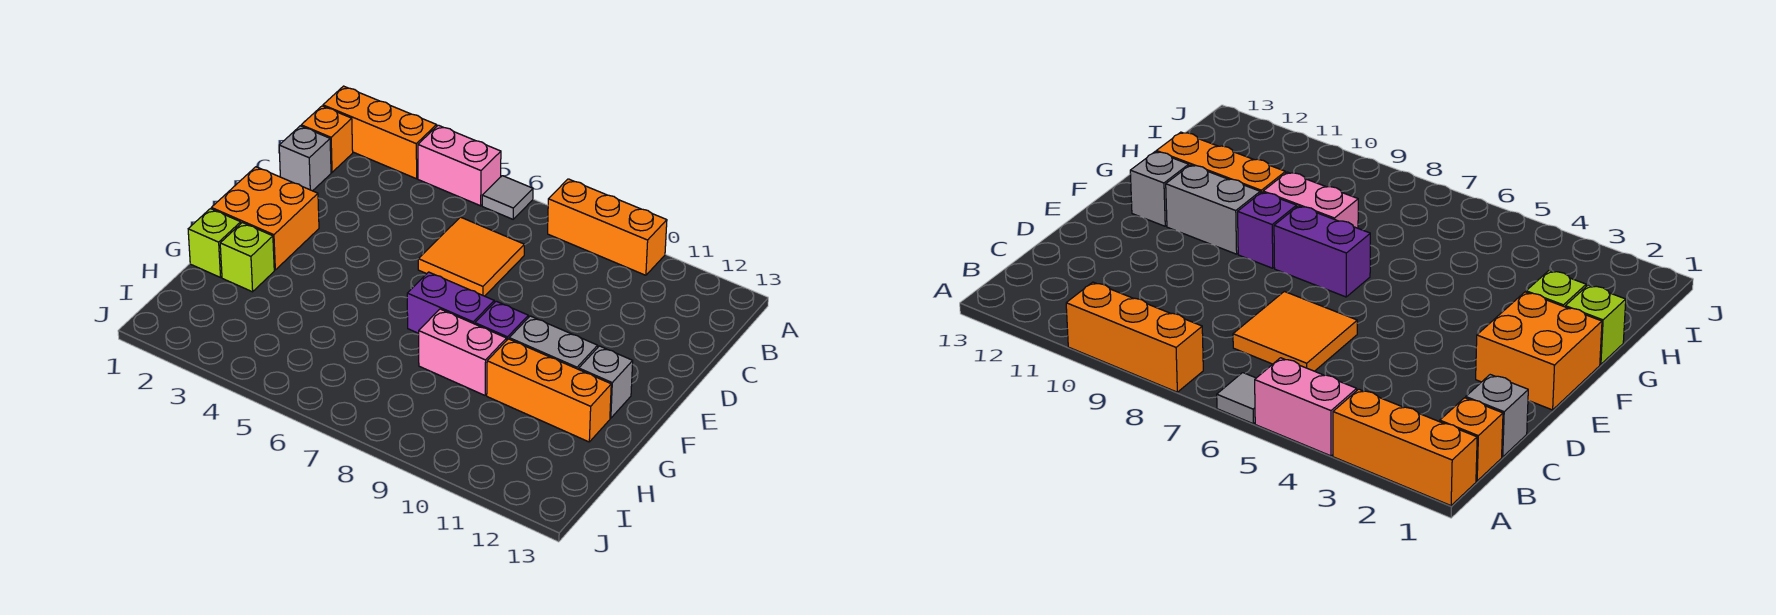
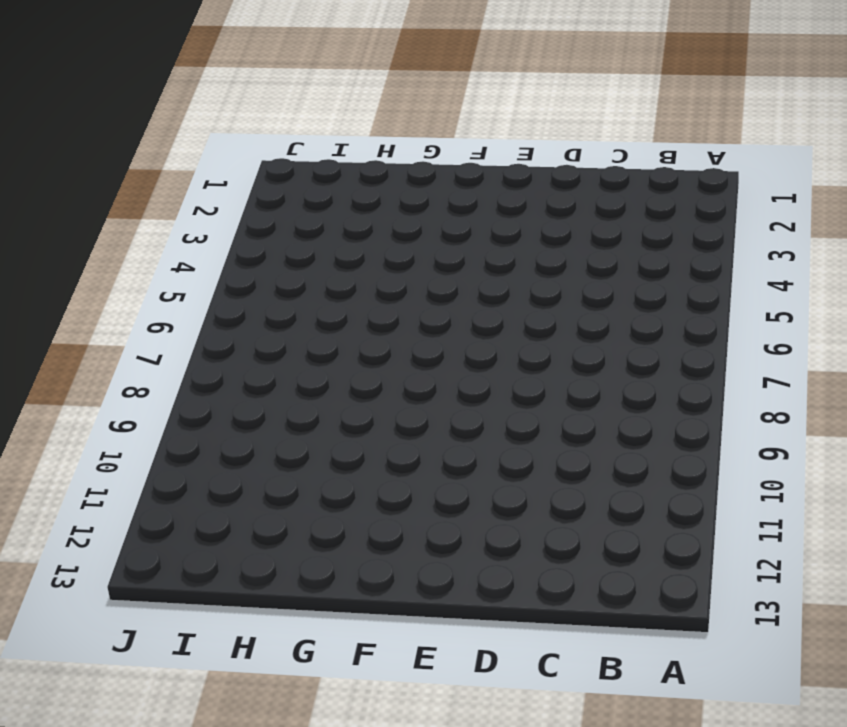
none -> orange brick A1:A3 level 1
none -> pink brick A4:A5 level 1
none -> grey tile A6 level 1

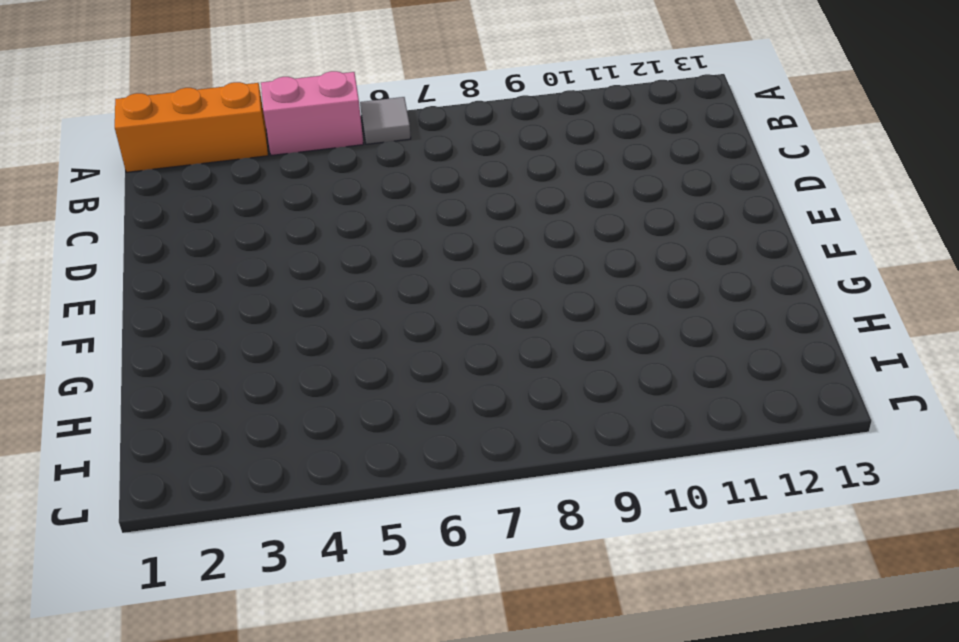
none -> orange brick A8:A10 level 1
none -> orange brick B1 level 1
none -> grey brick C1 level 1

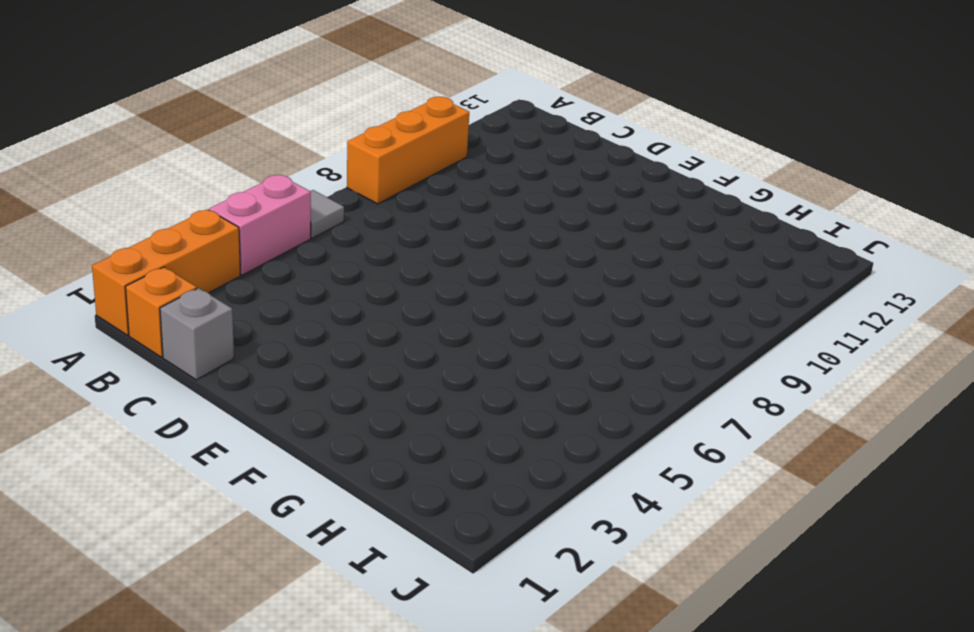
none -> orange tile C6:D7 level 1
none -> orange brick E1:F2 level 1
none -> purple brick F7:F8 level 1

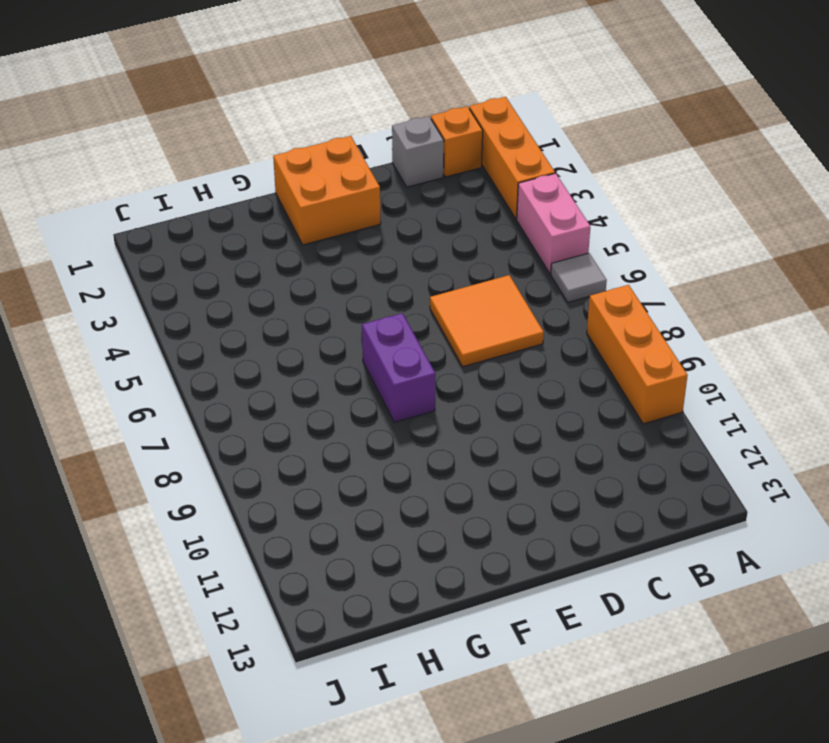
none -> purple brick F9 level 1
none -> grey brick F10:F11 level 1
none -> grey brick F12 level 1

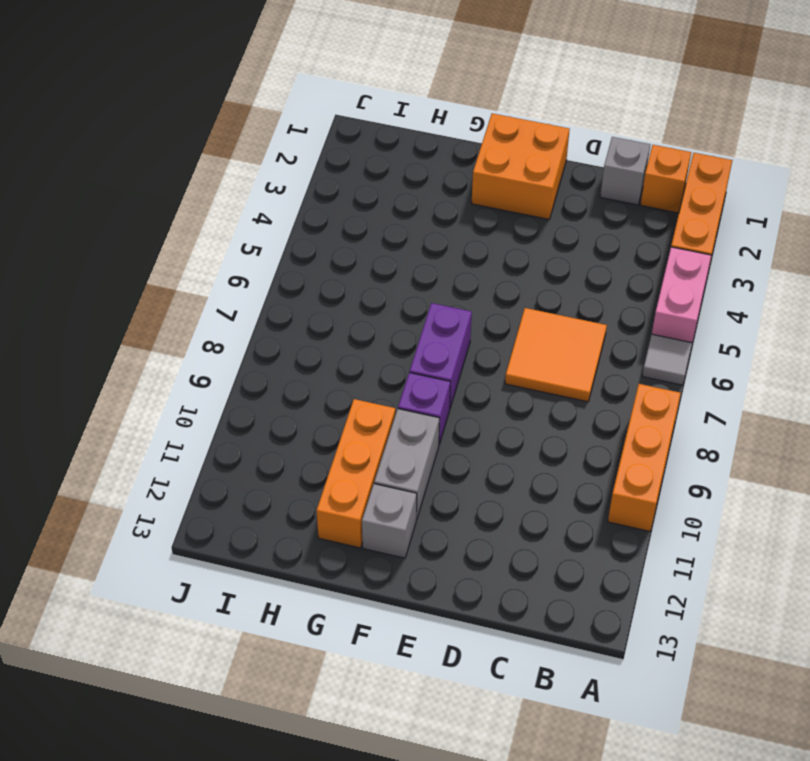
none -> lime brick G1 level 1
none -> lime brick G2 level 1
none -> pink brick G8:G9 level 1

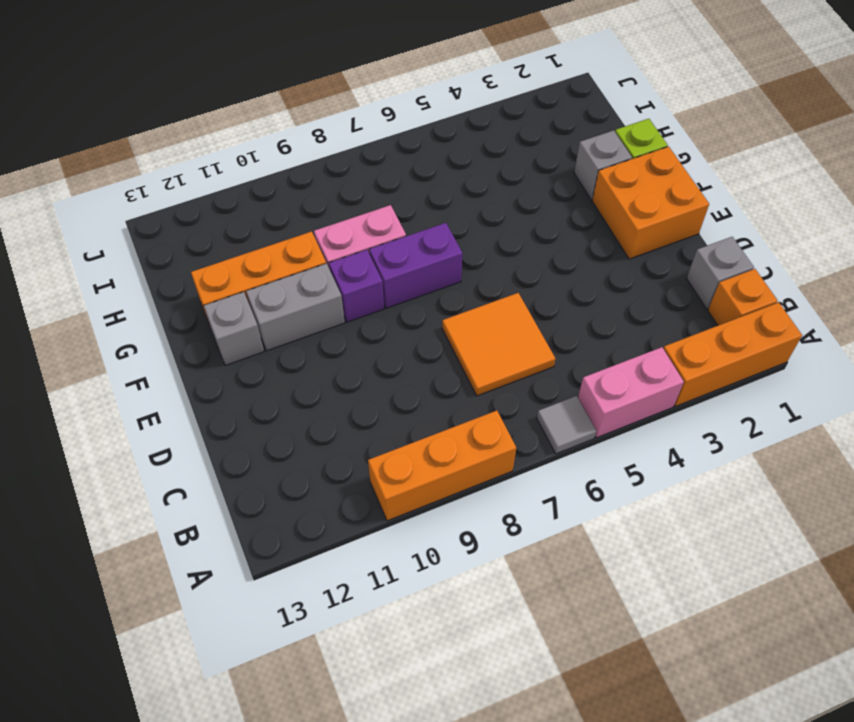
grey brick G2 level 1 -> lime brick G2 level 1

